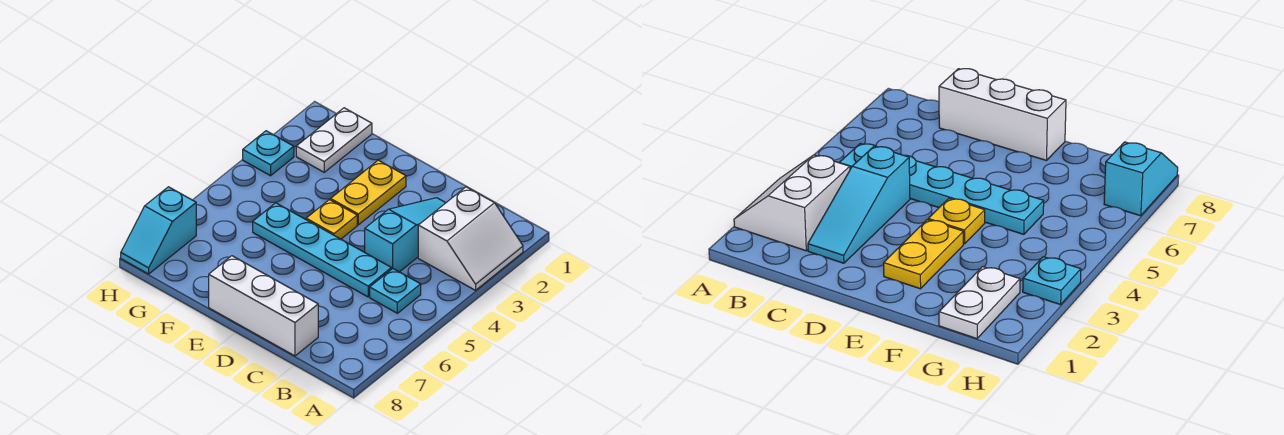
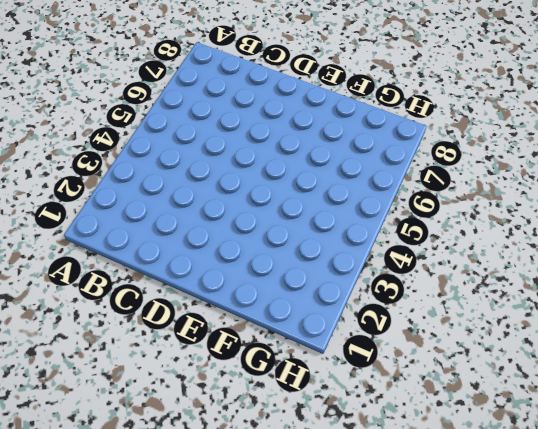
none -> white slope A2:B3 level 1 top B
none -> cyan plate B5 level 1

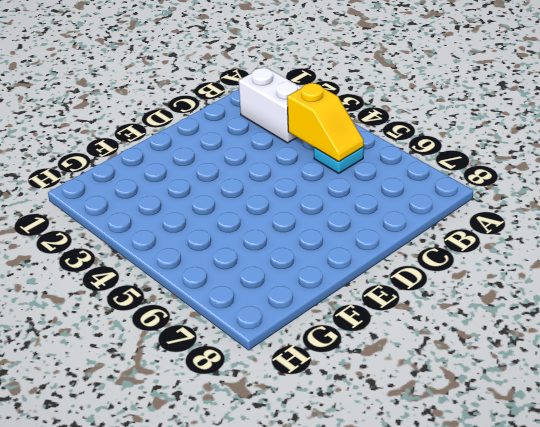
yellow slope B4:B5 level 2 top 4 -> none
none -> cyan slope C2:C4 level 1 top 4
none -> cyan plate C5:F5 level 1

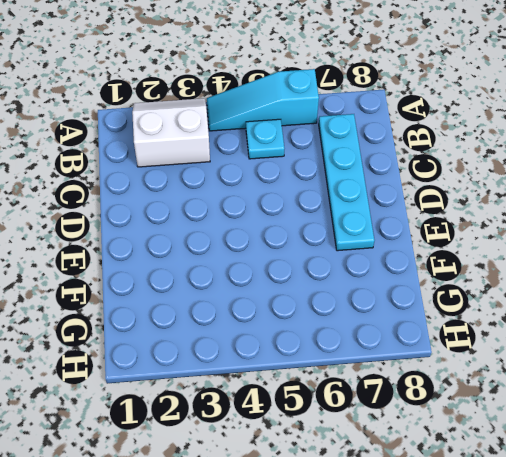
cyan slope A4:A6 level 1 top 6 -> cyan slope C2:C4 level 1 top 4
cyan plate B7:E7 level 1 -> cyan plate C5:F5 level 1
none -> white brick C8:E8 level 1
none -> yellow plate E2:E3 level 1

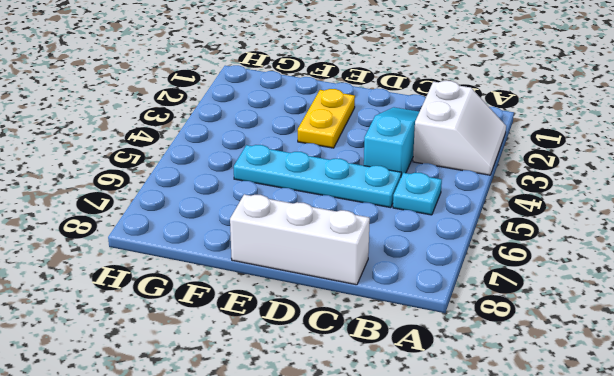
none -> yellow plate E4 level 1
none -> white plate G1:G2 level 1

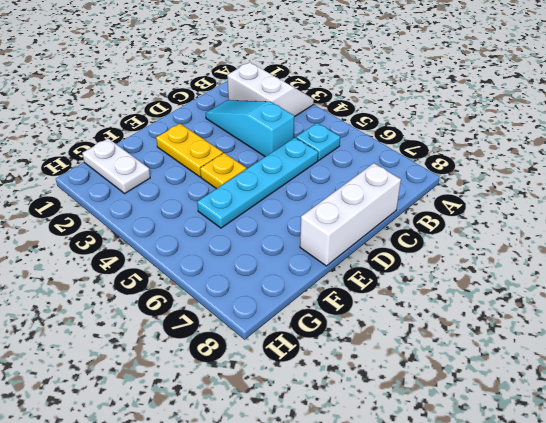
none -> cyan plate H3 level 1
none -> cyan slope H7:H8 level 1 top 7

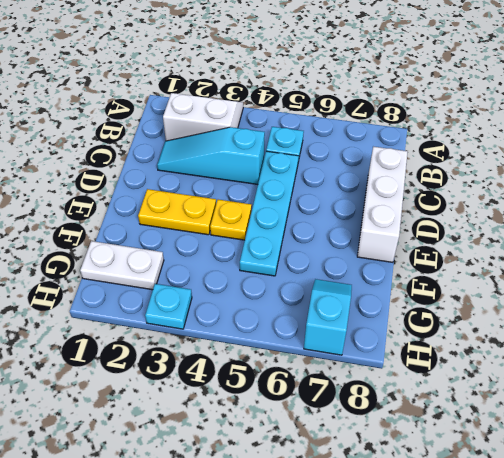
cyan slope G7:H7 level 1 top H -> cyan slope H7:H8 level 1 top 7

